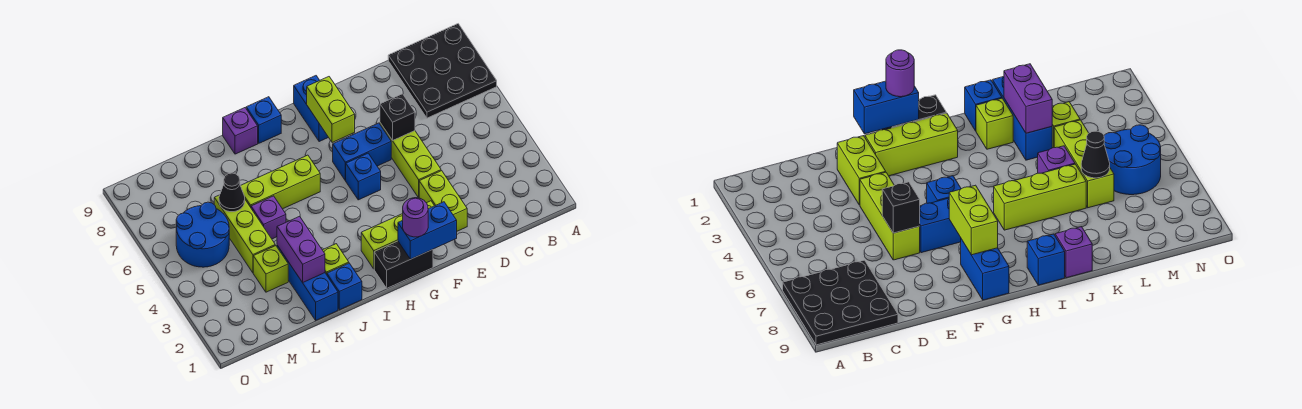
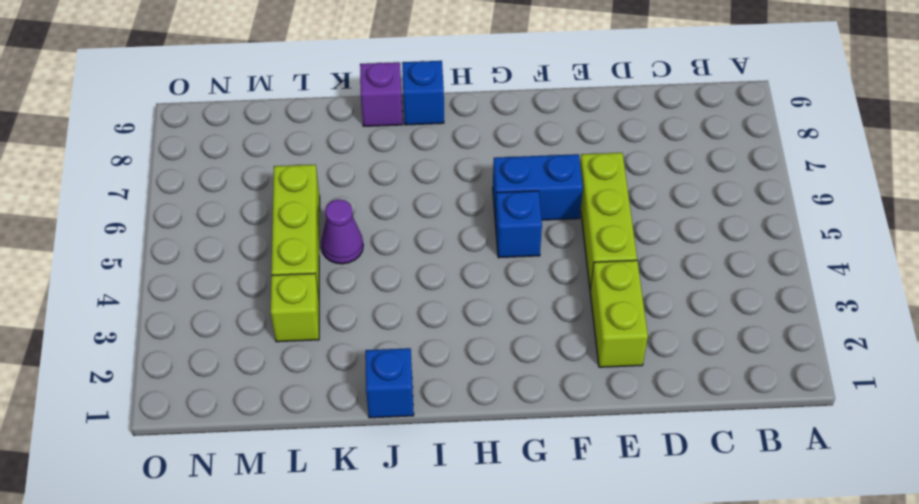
purple cone K5 level 1 -> purple brick K5 level 1
none -> black plate A7:C9 level 1
none -> lime brick F2:H2 level 1
none -> black brick G1:H1 level 1

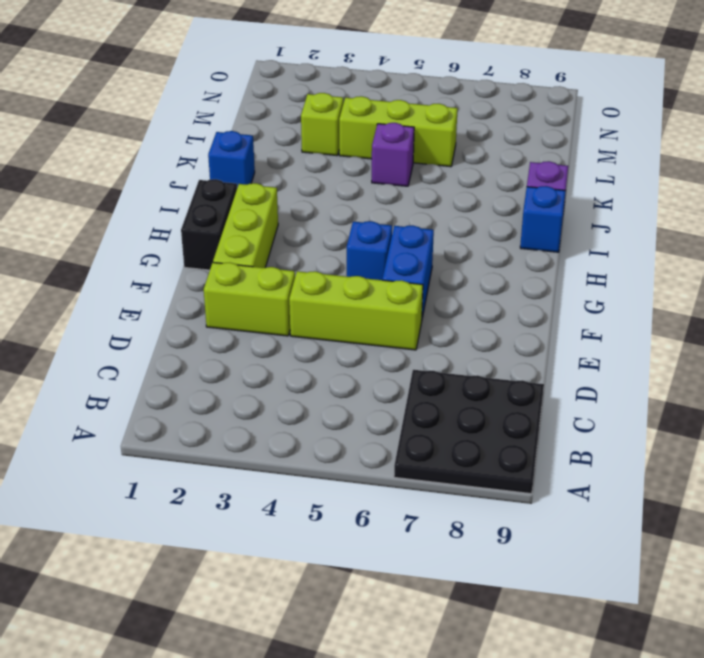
none -> blue brick G8:G9 level 1
none -> lime brick I6:K6 level 1
none -> lime brick J2 level 1

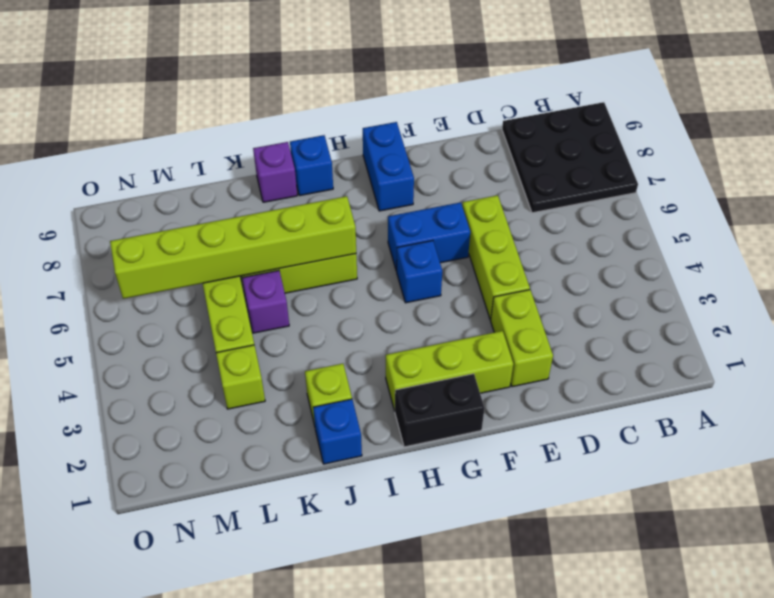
lime brick I6:N6 level 2 -> black cone L6 level 2
none -> blue brick K1:K3 level 1
none -> blue round brick M5:N6 level 1
none -> black brick E6 level 2

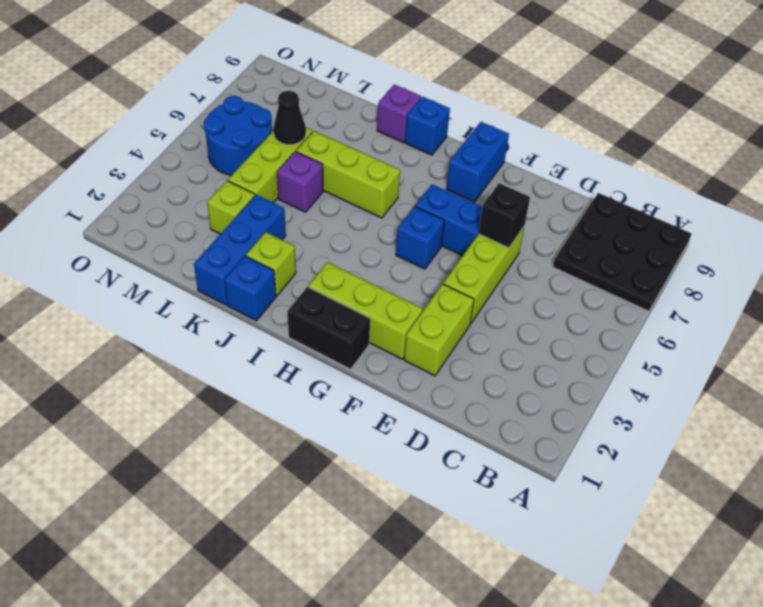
none -> blue brick F1:G1 level 2
none -> lime brick G7:G8 level 2
none -> purple brick K2:K3 level 2

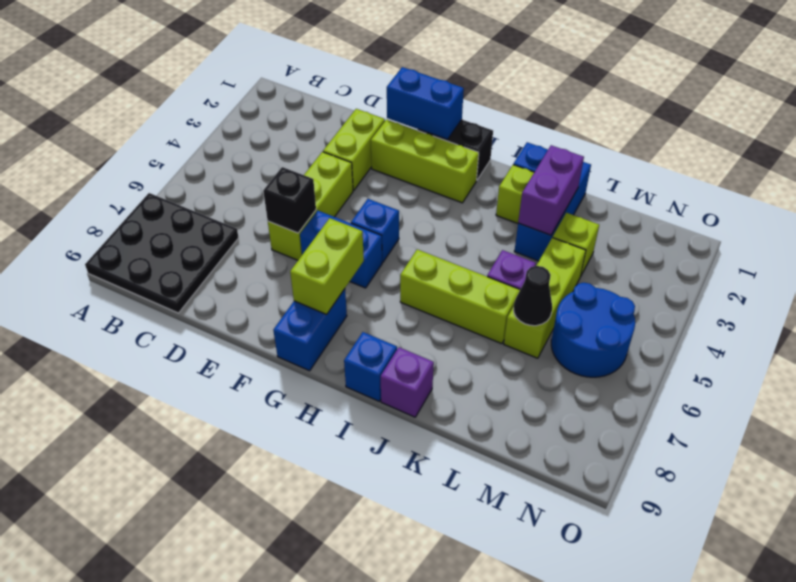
none -> purple round brick G1 level 3

